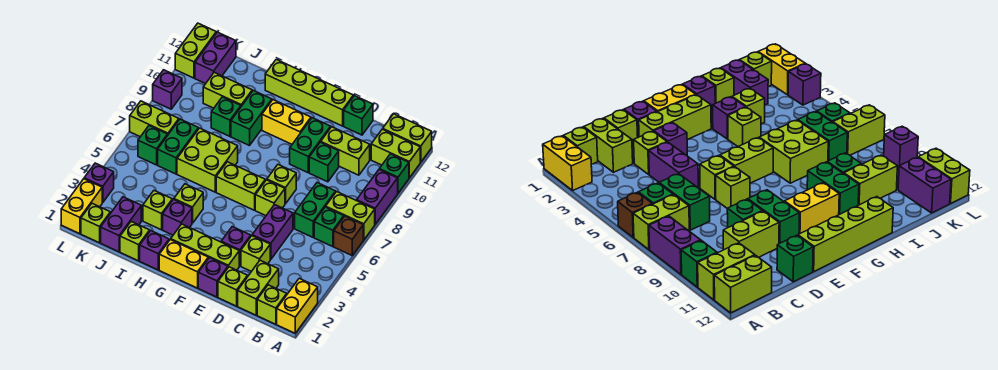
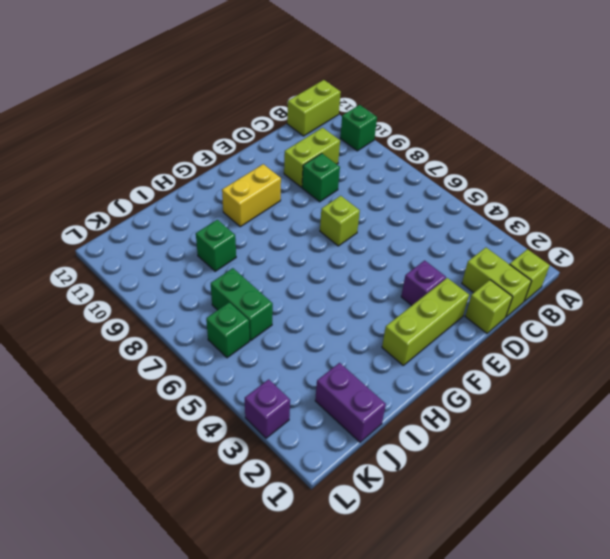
none -> yellow brick A1:A2 level 1
none -> brown brick A6 level 1
none -> lime brick A7:B7 level 1
none -> purple brick A8:A9 level 1

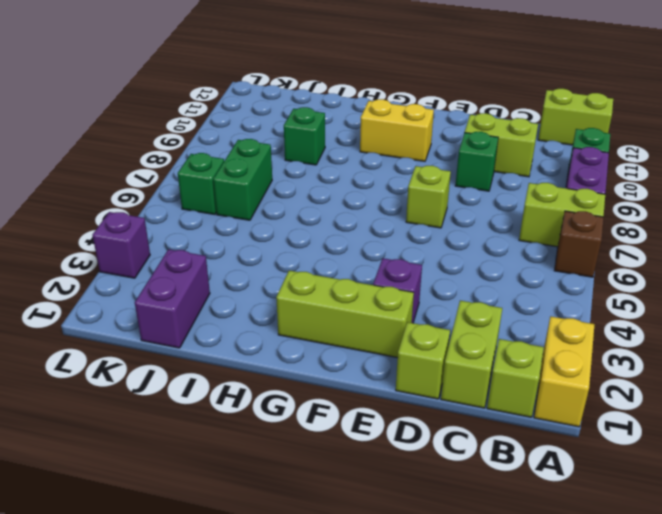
none -> lime brick A11:B11 level 1
none -> green brick B6 level 1
none -> green brick C6:C7 level 1
none -> lime brick D3 level 1

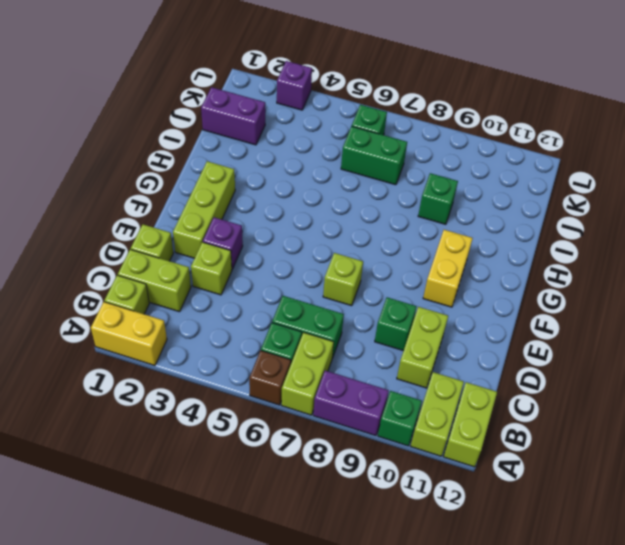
none -> purple brick D4:D5 level 1
none -> green brick D12 level 1
none -> purple brick E1 level 1
none -> lime brick E6 level 1

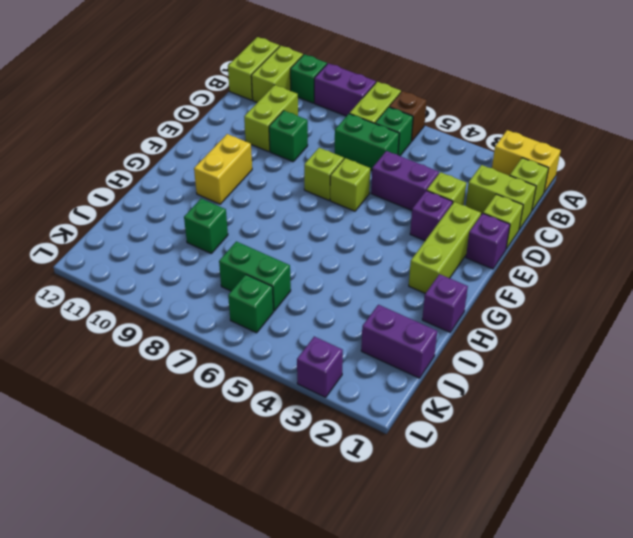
none -> green brick D12 level 1
none -> green brick E9:E10 level 1
none -> lime brick E12:H12 level 1
none -> yellow brick F1:G1 level 1

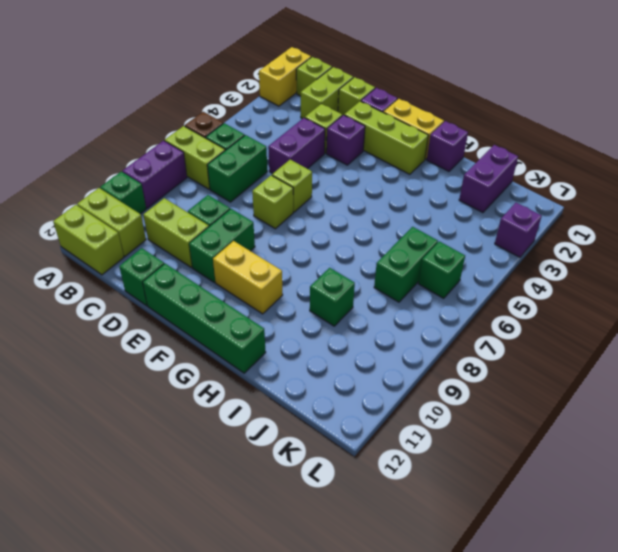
green brick E12:H12 level 1 -> lime brick E12:H12 level 1
none -> lime brick F6:G6 level 1
none -> purple brick H3 level 1
none -> lime brick H4 level 1
none -> lime brick H6:I7 level 1

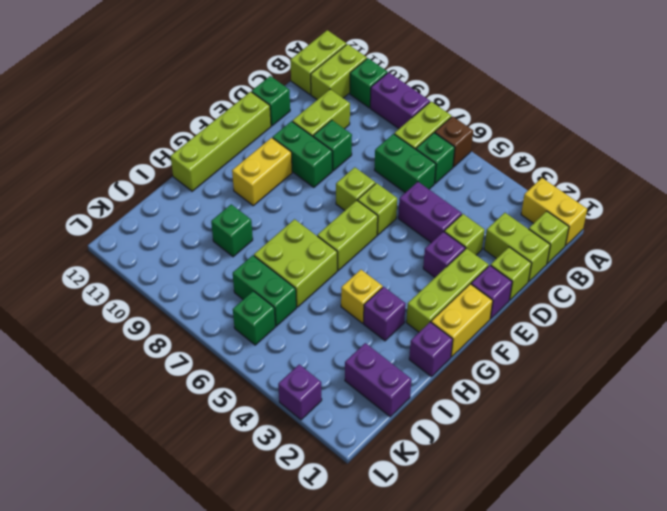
yellow brick H4 level 1 -> lime brick H4 level 1
none -> green brick H9:H10 level 1
none -> lime brick I1 level 1
none -> lime brick I3 level 1
none -> lime brick I10:J10 level 1

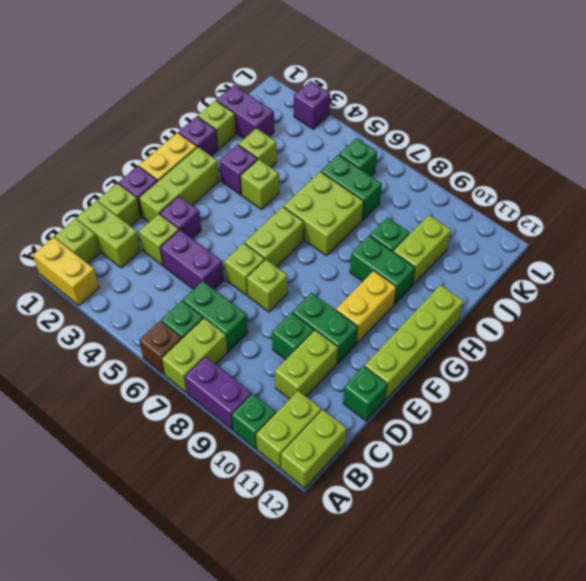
none -> lime brick K1 level 1
none -> lime brick K7:L7 level 1
none -> purple brick K11:K12 level 1
none -> yellow brick L1:L2 level 1

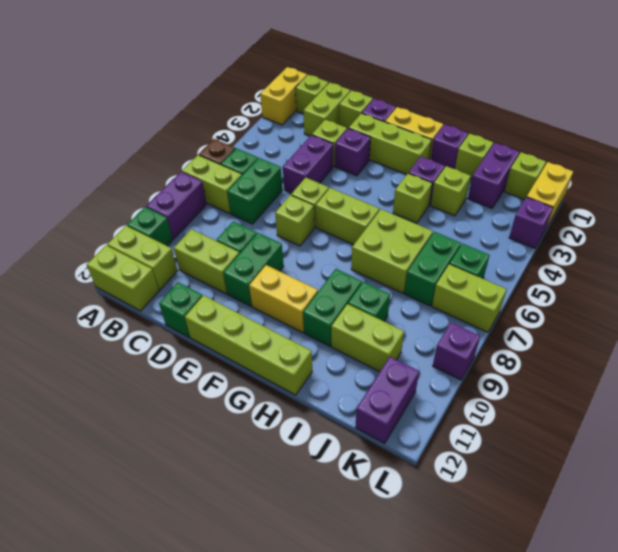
none -> lime brick L11:L12 level 1

